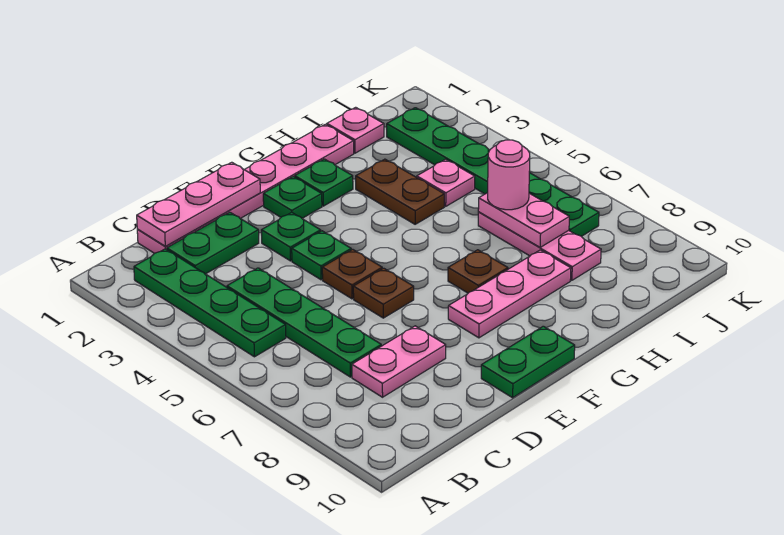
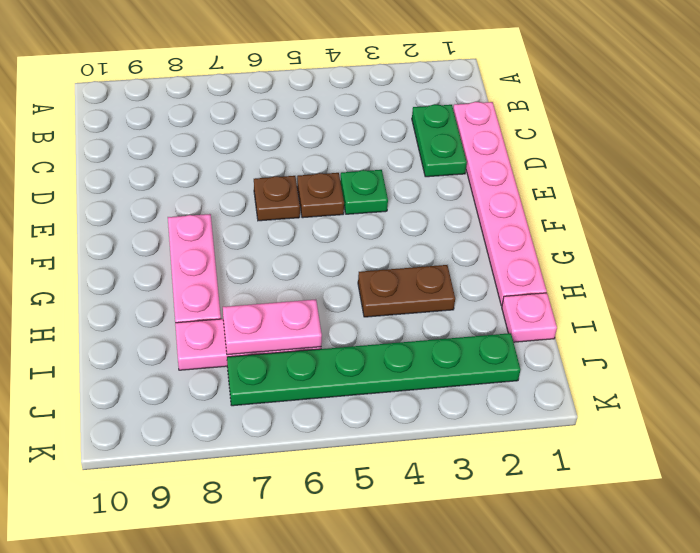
none -> green plate B2:B5 level 1
none -> green plate C4:C7 level 1
none -> pink plate C8:D8 level 1

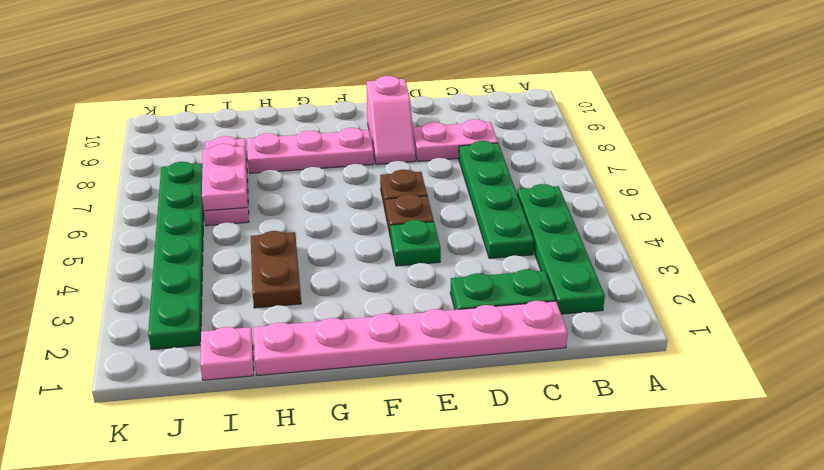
pink slope E8:E9 level 1 top 9 -> none
none -> green plate E3 level 1
none -> green plate E10:F10 level 1
none -> green plate F2 level 1

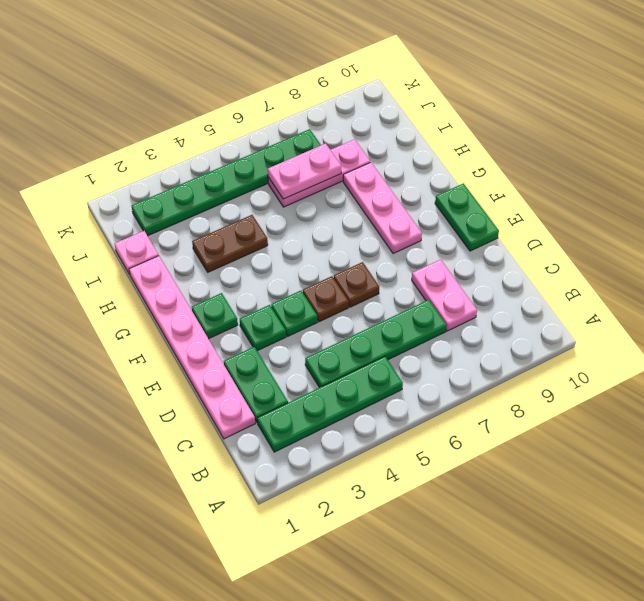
none -> green plate G2 level 1
none -> brown plate G7 level 1
none -> pink plate I4 level 1

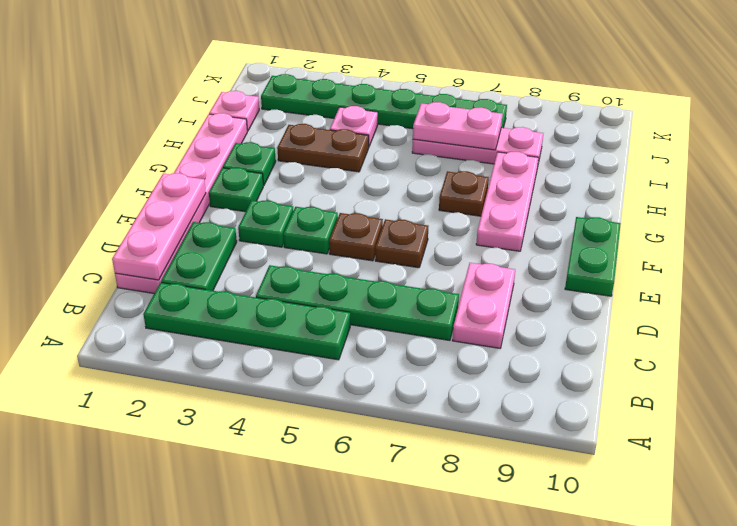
none -> pink round brick I6 level 3

